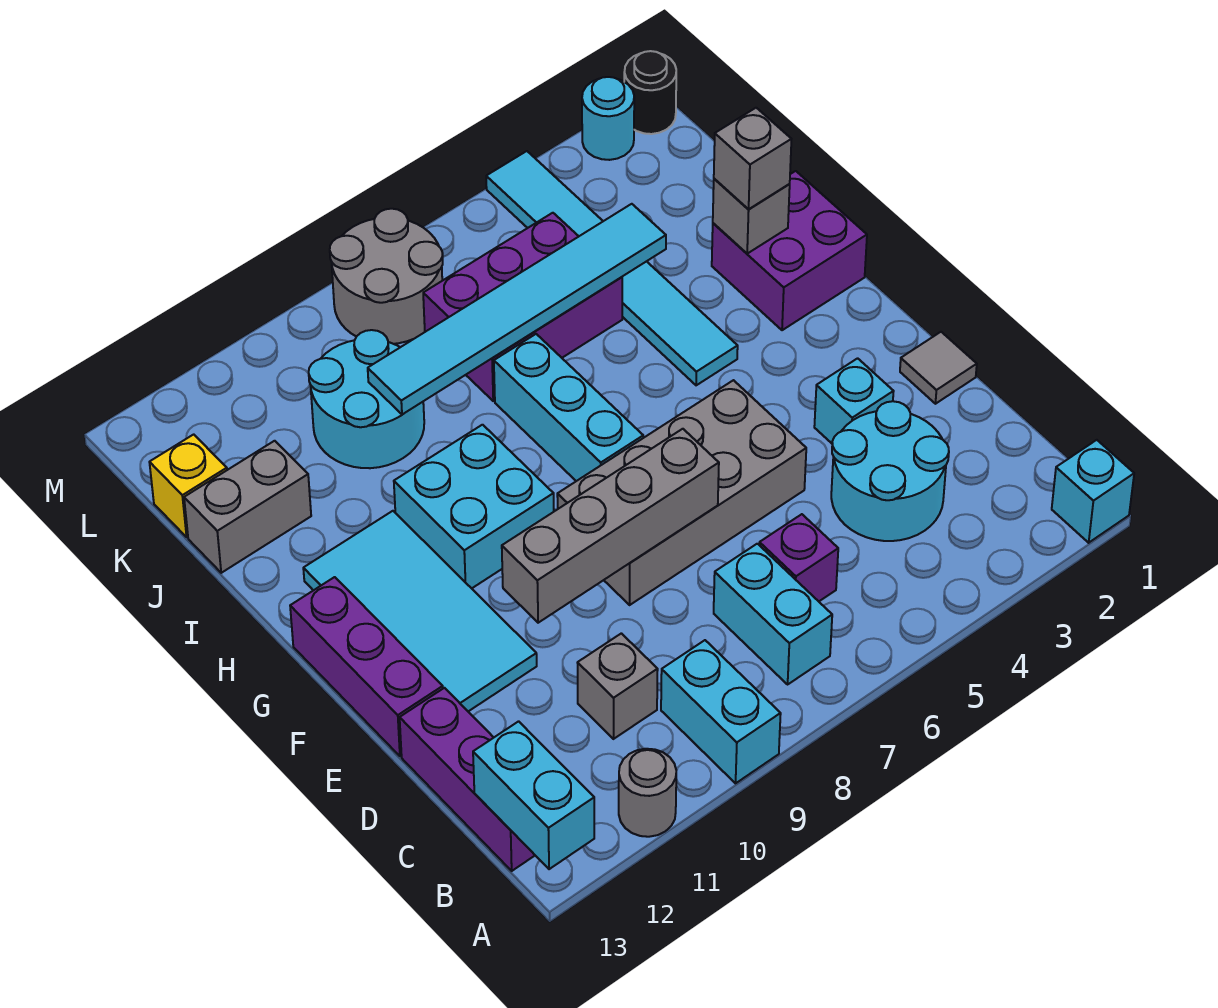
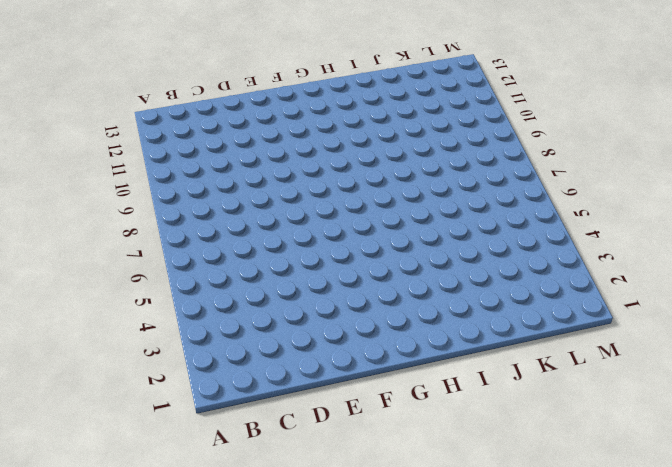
none -> cyan brick A1 level 1
none -> cyan brick A9:B9 level 1
none -> grey round brick A11 level 1

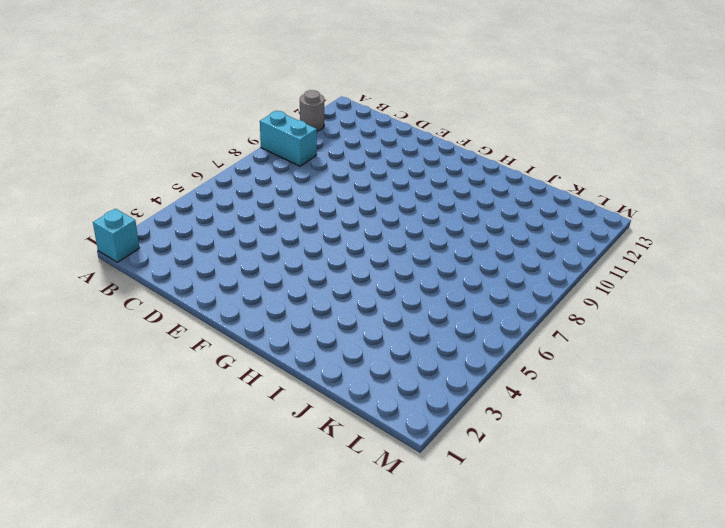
none -> cyan brick B7:C7 level 1
none -> purple brick B13:D13 level 1
none -> cyan round brick C3:D4 level 1

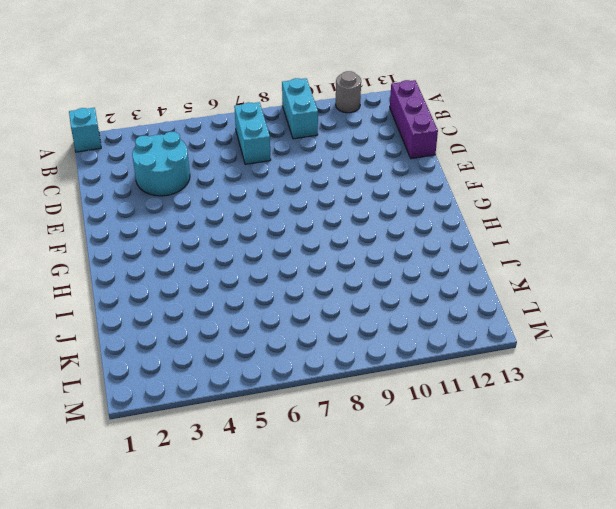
none -> purple brick C6 level 1
none -> grey brick C10 level 1
none -> grey tile E1 level 1

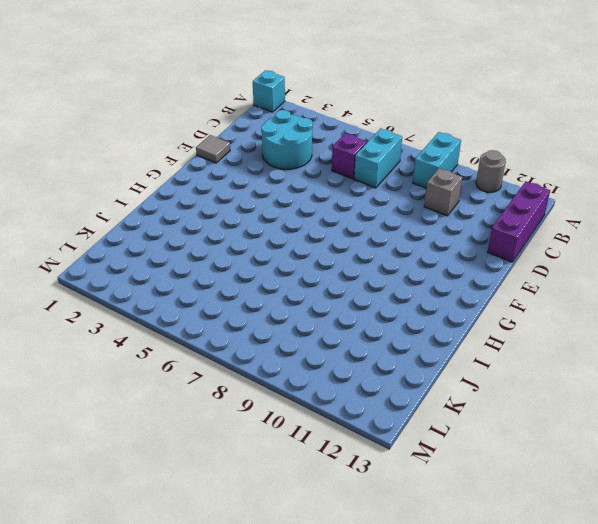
none -> cyan brick E3 level 1
none -> grey brick E5:F8 level 1
none -> cyan tile E11:H12 level 1

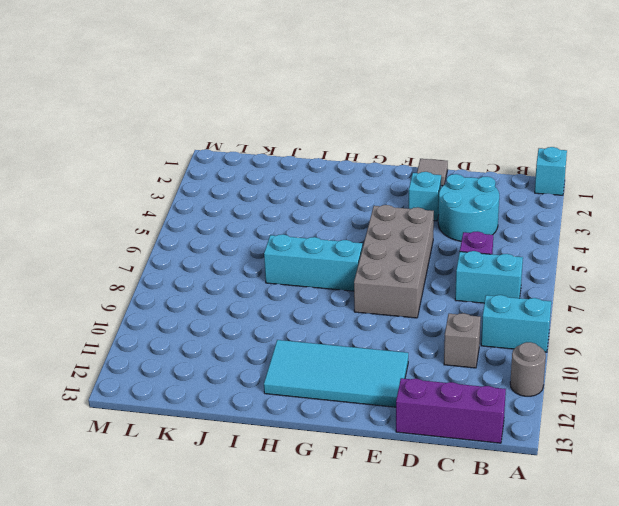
none -> purple brick E13:G13 level 1
none -> cyan brick G9:H10 level 1
none -> purple brick H1:I2 level 1

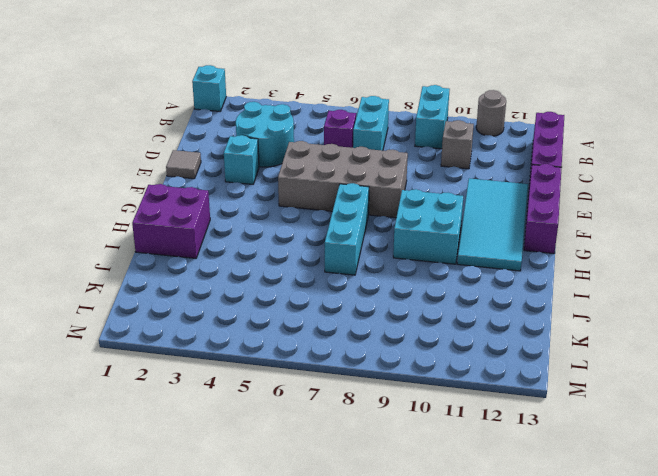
none -> cyan tile H4:M4 level 1
none -> purple brick J5:K7 level 1
none -> cyan round brick J9:K10 level 1

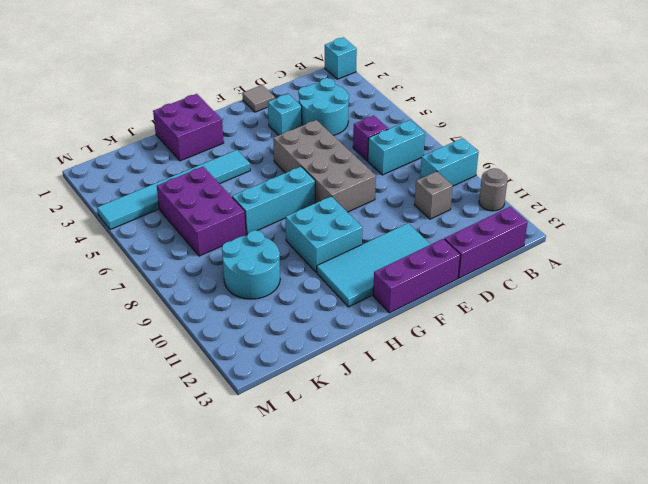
none -> grey brick J12:J13 level 1
none -> yellow brick K13 level 1
none -> grey round brick L7:M8 level 1

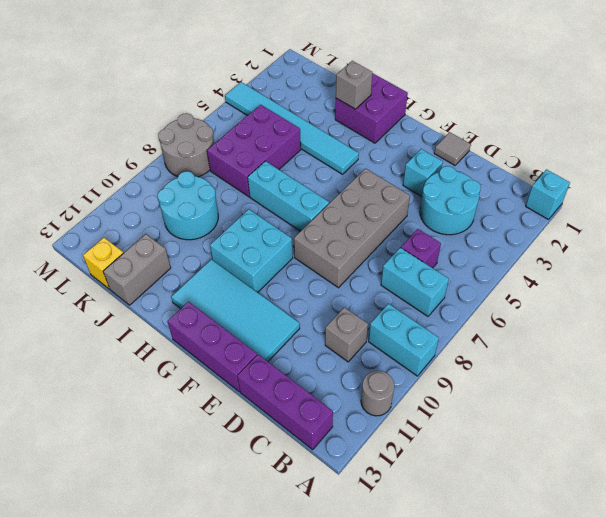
none -> black round brick M1 level 1
none -> cyan round brick M2 level 1
none -> cyan brick A13:B13 level 2

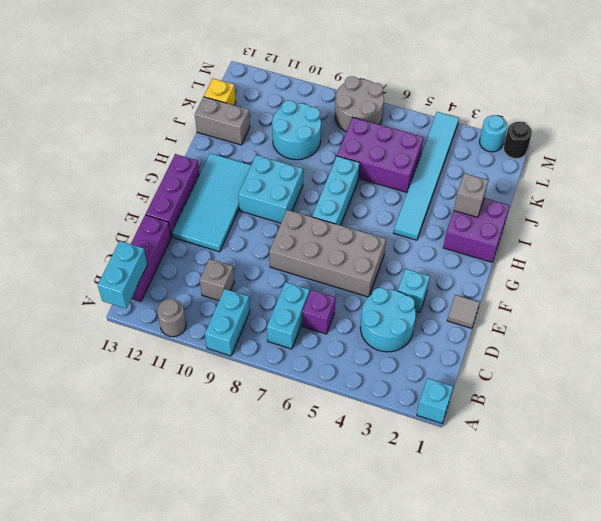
none -> grey brick E7:E10 level 2
none -> cyan tile J4:J9 level 2
none -> grey brick I2 level 3

